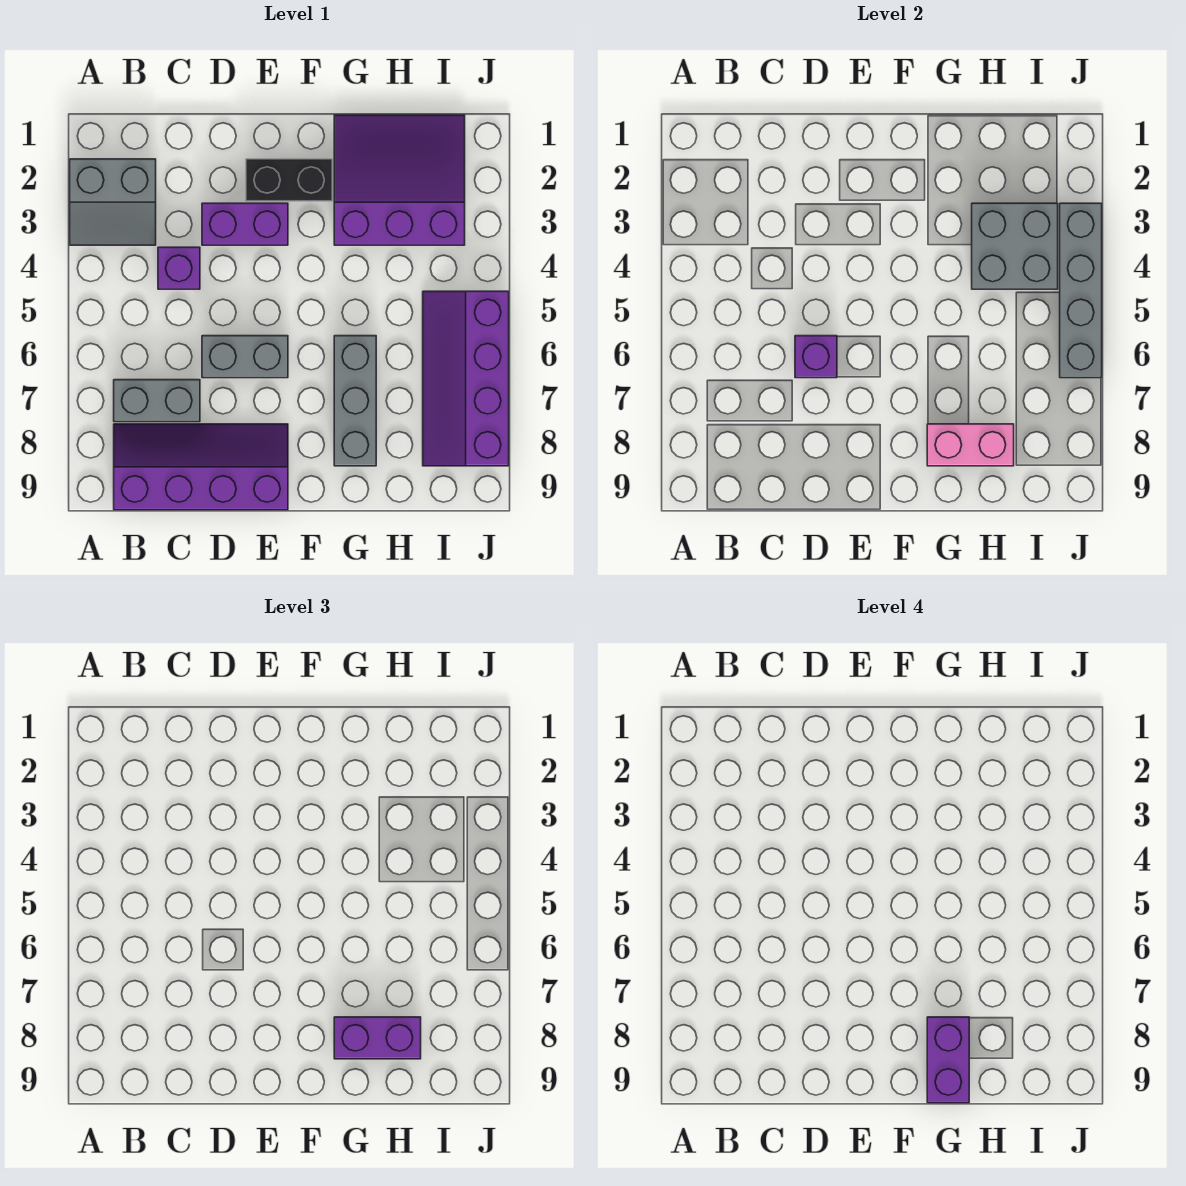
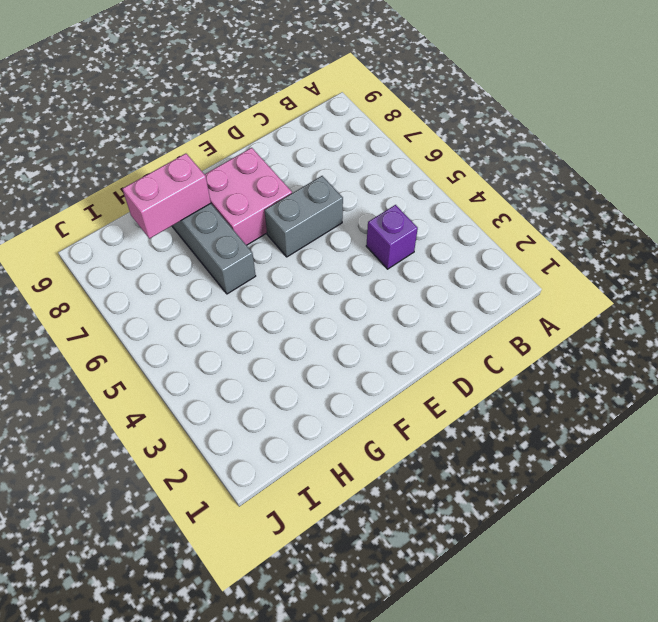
pink brick E7:F8 level 1 -> purple slope B8:E9 level 1 top 9
none -> grey slope A2:B3 level 1 top 2
none -> grey brick B7:C7 level 1
none -> purple brick D3:E3 level 1

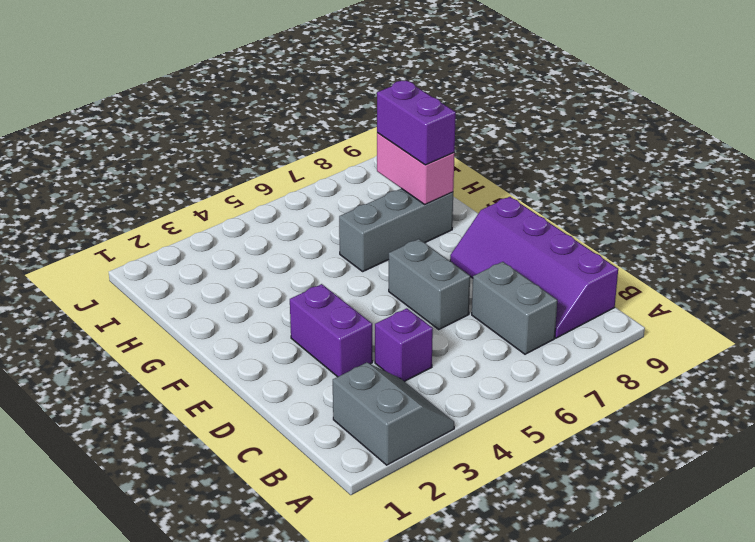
none -> black brick E2:F2 level 1
none -> purple slope G1:I3 level 1 top 3
none -> purple slope I5:J8 level 1 top J

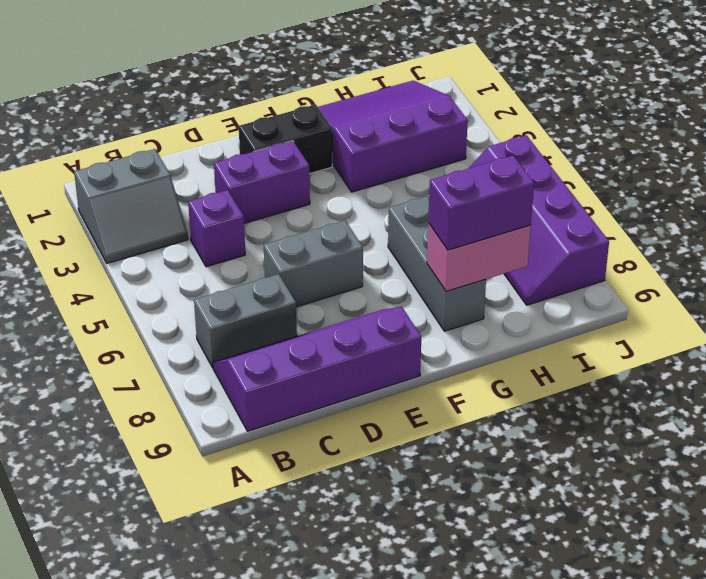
none -> purple brick D6 level 2
none -> grey brick H3:I4 level 2
none -> grey brick J3:J6 level 2

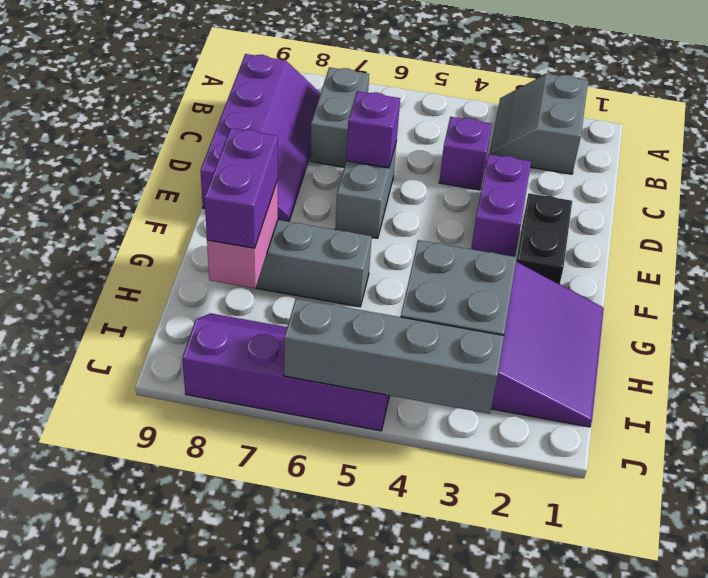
none -> purple brick G8:G9 level 4

